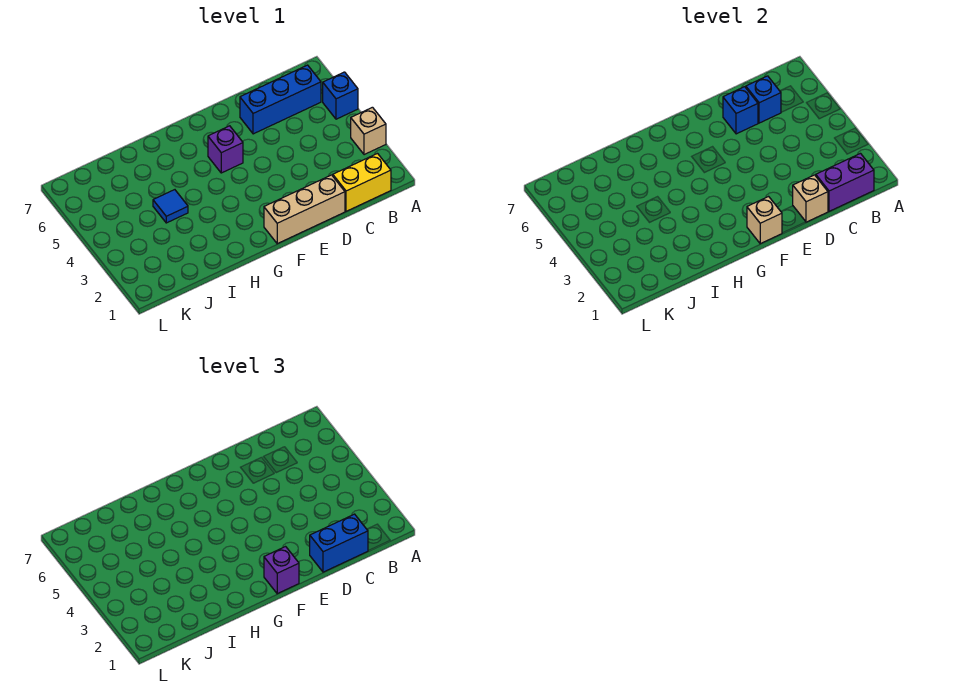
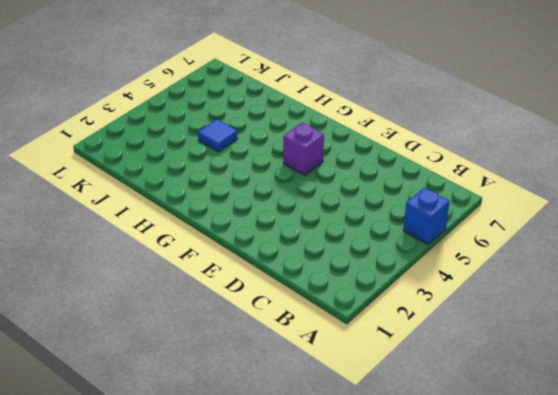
none -> tan brick A3 level 1
none -> yellow brick B1:C1 level 1
none -> blue brick B6:D6 level 1

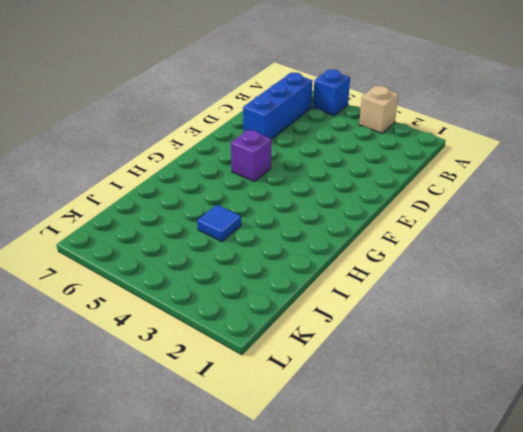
none -> yellow brick B1:C1 level 1
none -> tan brick D1:F1 level 1
none -> purple brick B1:C1 level 2

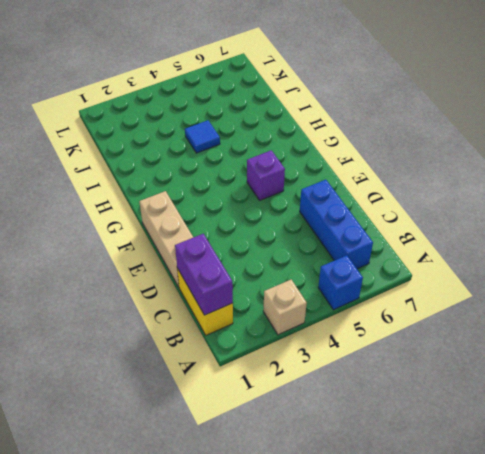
none -> blue brick C6 level 2
none -> tan brick D1 level 2
none -> blue brick D6 level 2

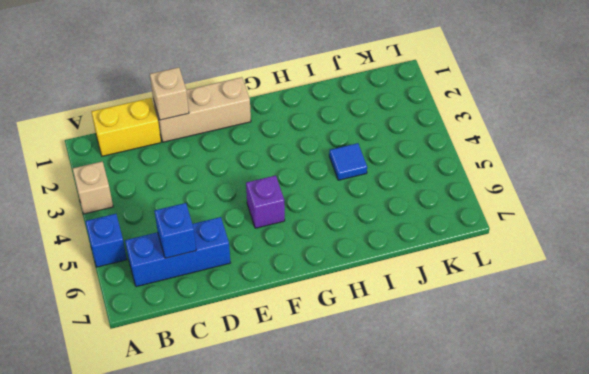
none -> purple brick B1:C1 level 2
none -> blue brick D6 level 2
none -> tan brick F1 level 2

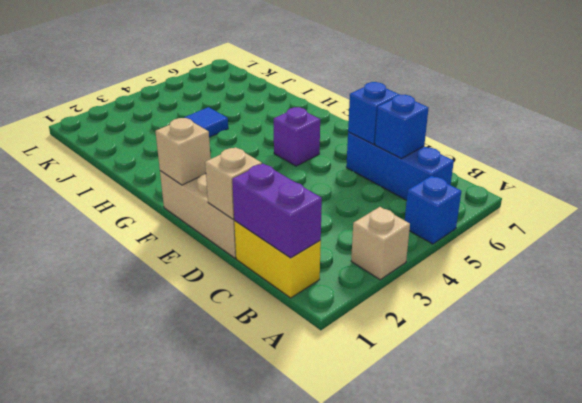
none -> blue brick C1:D1 level 3
none -> purple brick F1 level 3

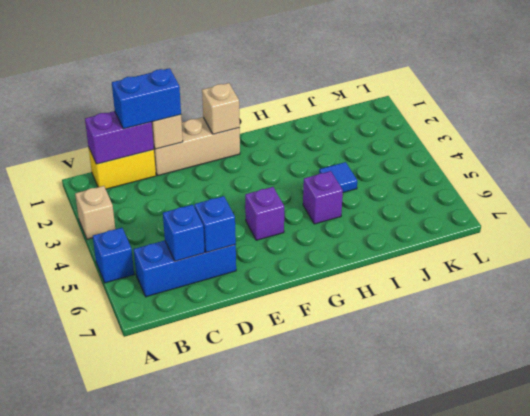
purple brick H5 level 1 -> purple brick F1 level 3

